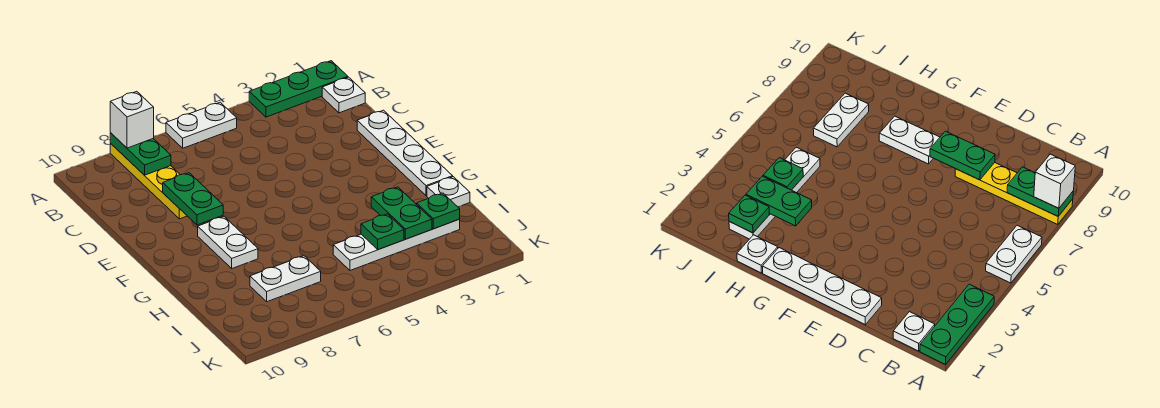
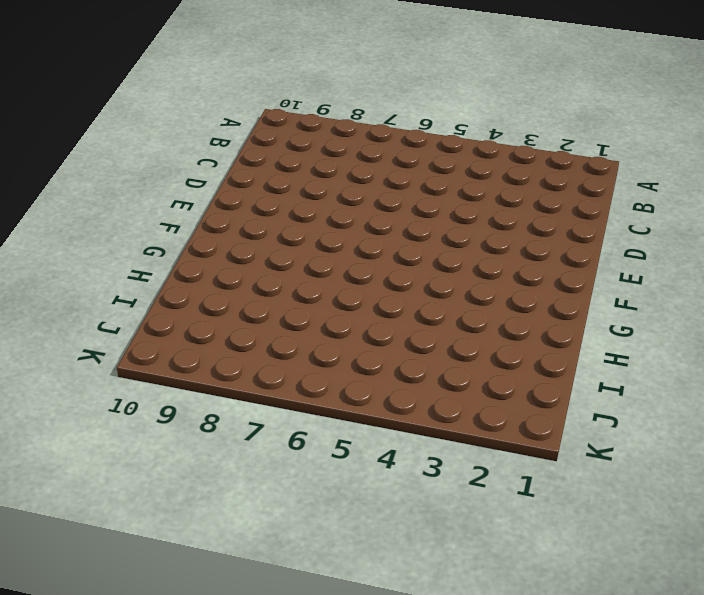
none -> green plate A1:A3 level 1
none -> white plate A5:A6 level 1
none -> yellow plate A8:D8 level 1

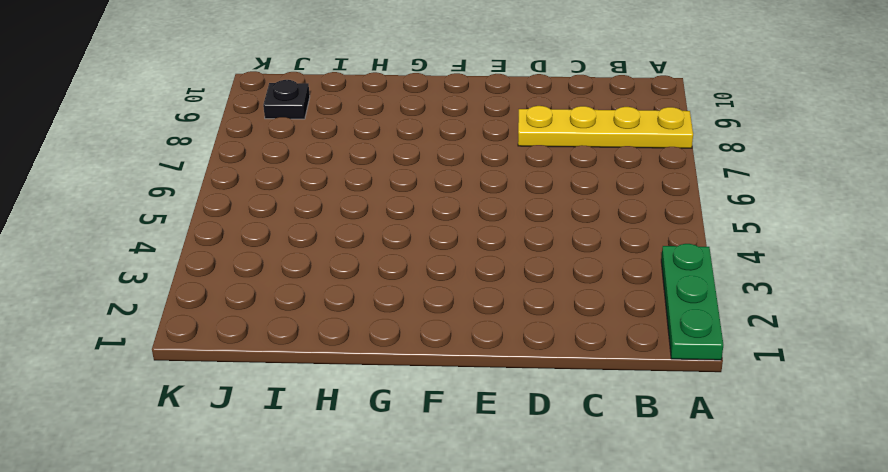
black plate J9 level 1 -> none
none -> white plate A5:A6 level 1
none -> white plate B1 level 1
none -> white plate D1:G1 level 1

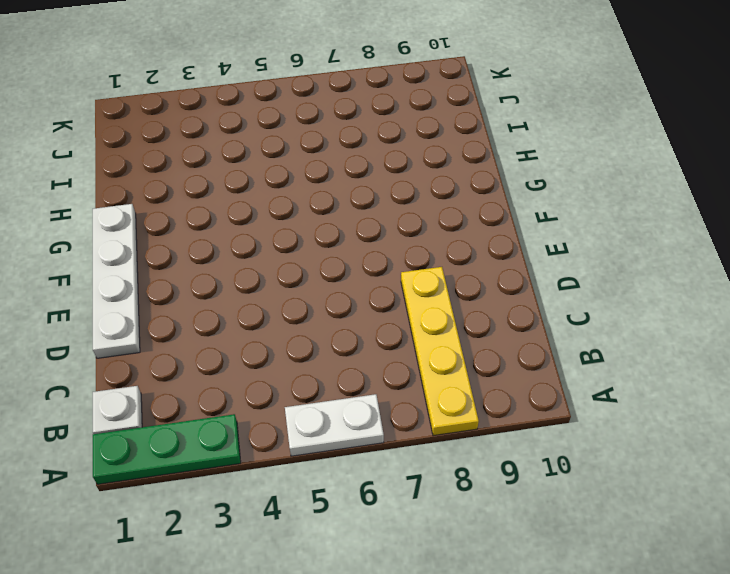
none -> white plate F8:G8 level 1
none -> white plate H1 level 1
none -> white plate I2:I5 level 1

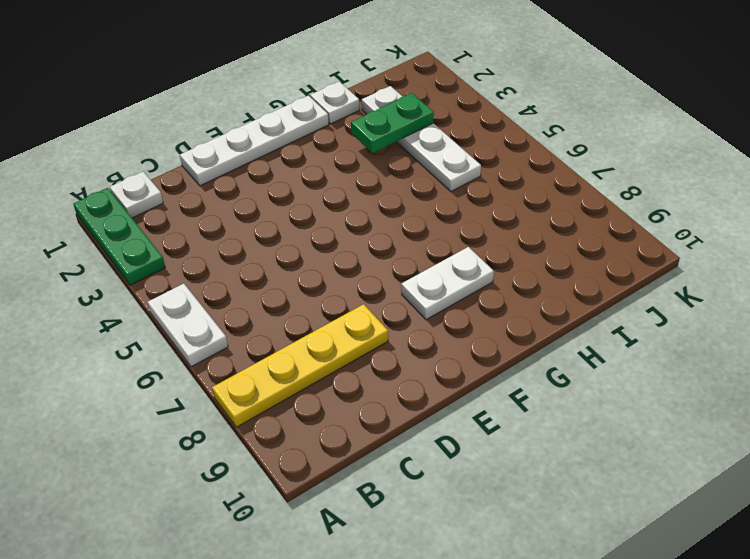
none -> white plate I7:I8 level 1
none -> green plate A8:B8 level 2
none -> green plate D8:E8 level 2

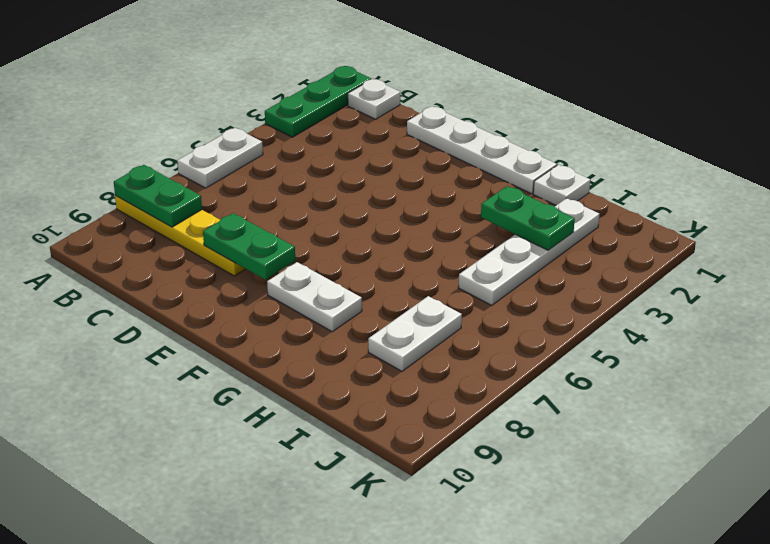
none -> green plate I2 level 2
none -> green plate I4 level 2
none -> white brick A8 level 3

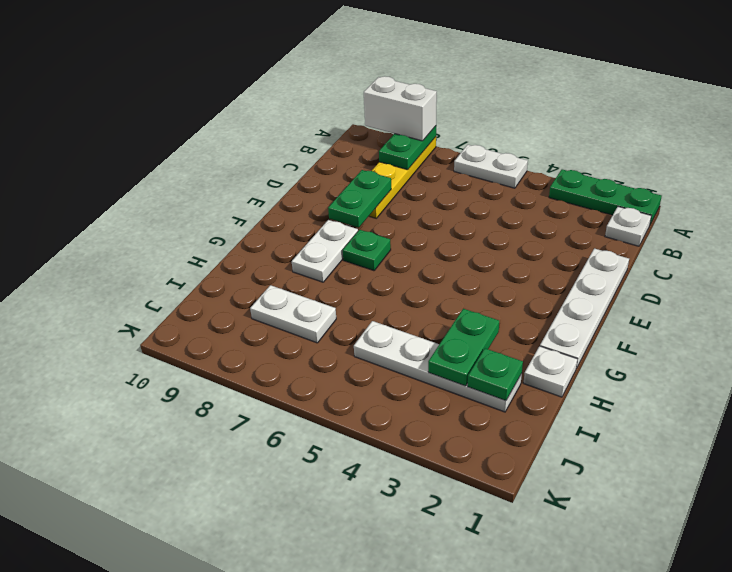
white brick A8:A9 level 3 -> white brick A8 level 3
green plate F7 level 1 -> green plate I4 level 2

